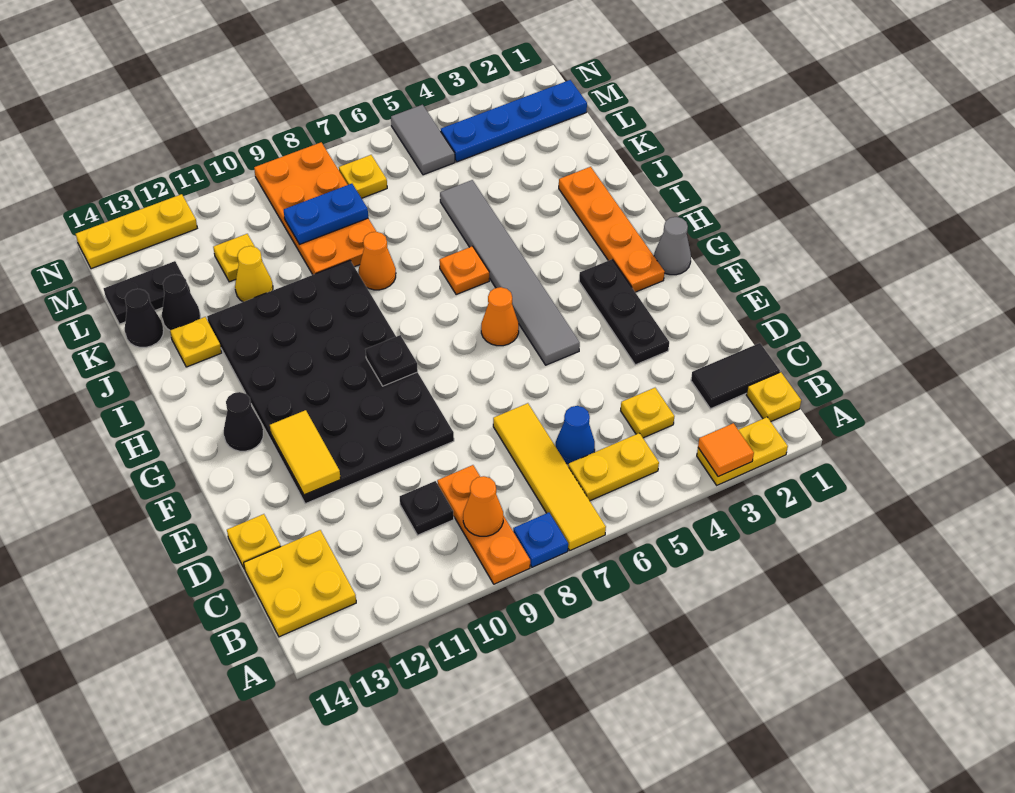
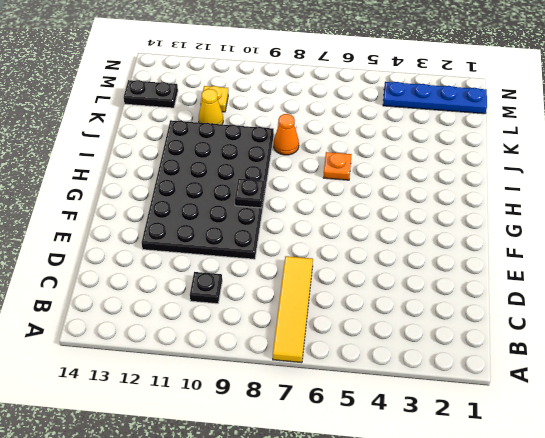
none -> yellow plate A2:A3 level 1
none -> blue plate A8 level 1
none -> orange plate A9:C9 level 1
none -> yellow plate B1 level 1

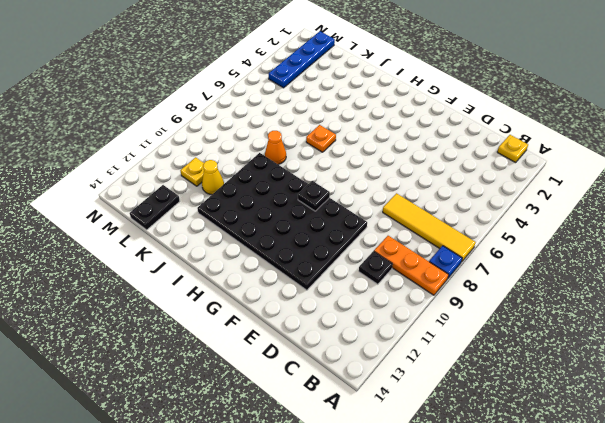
none -> yellow plate A2:A3 level 1
none -> yellow plate B5:B6 level 1
none -> yellow plate B13:C14 level 1
none -> black tile C1:C2 level 1

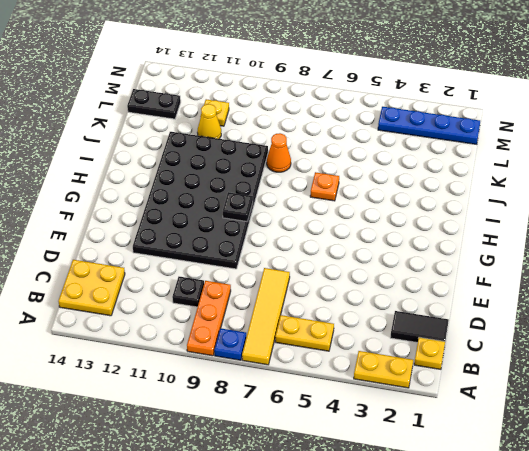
none -> yellow plate C4 level 1
none -> blue cone C6 level 1
none -> yellow plate D14 level 1
none -> black plate E3:G3 level 1

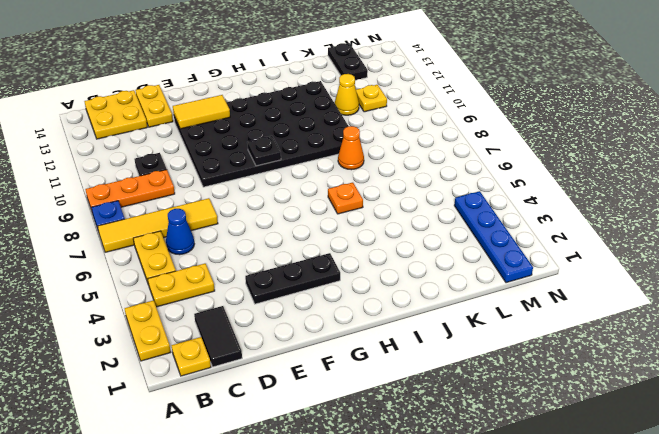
yellow plate B4:C4 level 1 -> yellow plate C4 level 1
yellow plate D13:D14 level 1 -> yellow plate D14 level 1
none -> grey tile F5:K5 level 1
none -> grey cone G1 level 1
none -> orange plate G2:J2 level 1
none -> orange cone G6 level 1

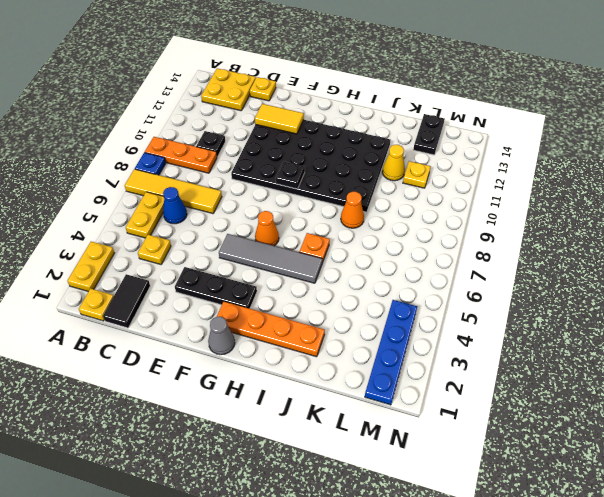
grey tile F5:I5 level 1 -> grey tile F5:K5 level 1
none -> black cone G13 level 1
none -> yellow plate J13 level 1
none -> orange plate K8:N9 level 1
none -> black cone K13 level 1

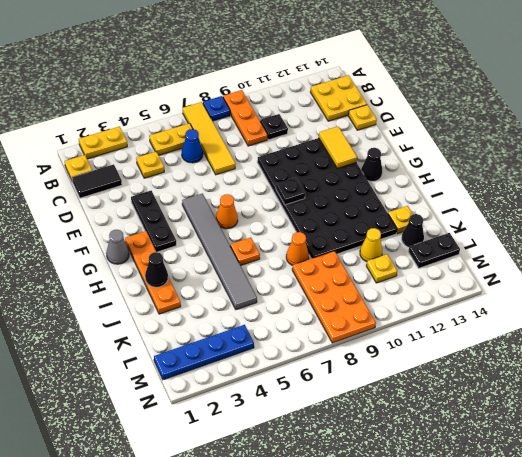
black cone I2 level 2 -> black cone K14 level 1
none -> grey tile M5:N5 level 1
none -> yellow plate M7 level 1
none -> yellow plate N12:N14 level 1
none -> orange tile A3 level 2

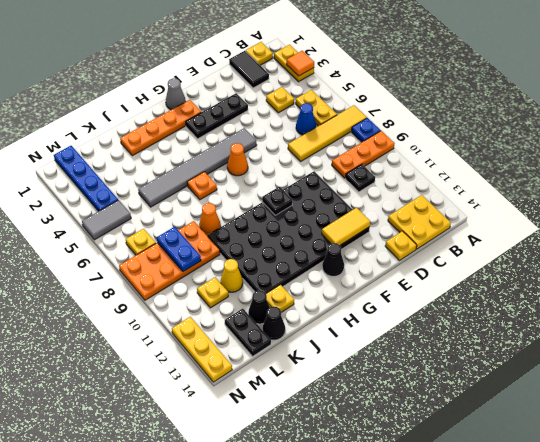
none -> orange cone B9 level 2

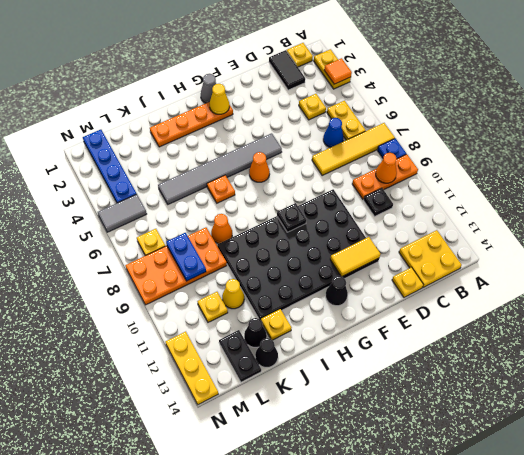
yellow cone G2 level 2 -> none
none -> black plate E3:G3 level 1

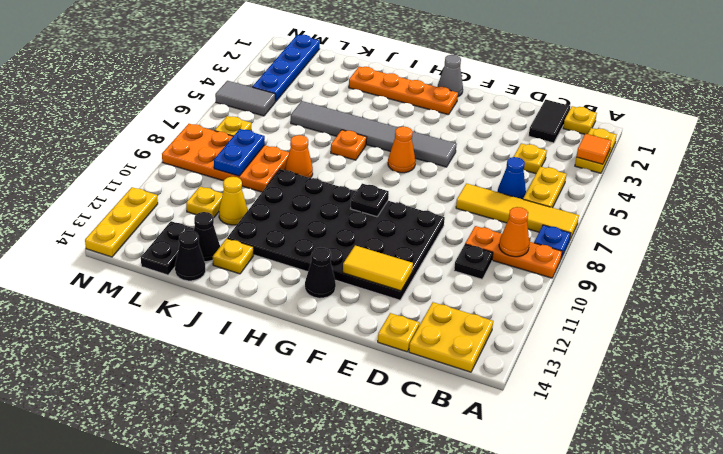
none -> black plate E3:G3 level 1

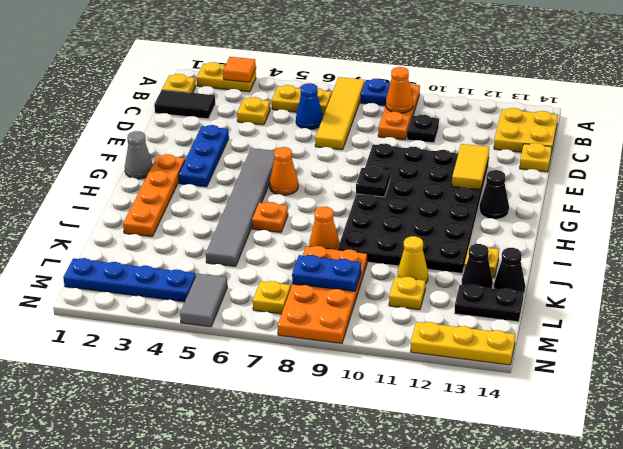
blue plate E3:G3 level 1 -> black plate E3:G3 level 1

